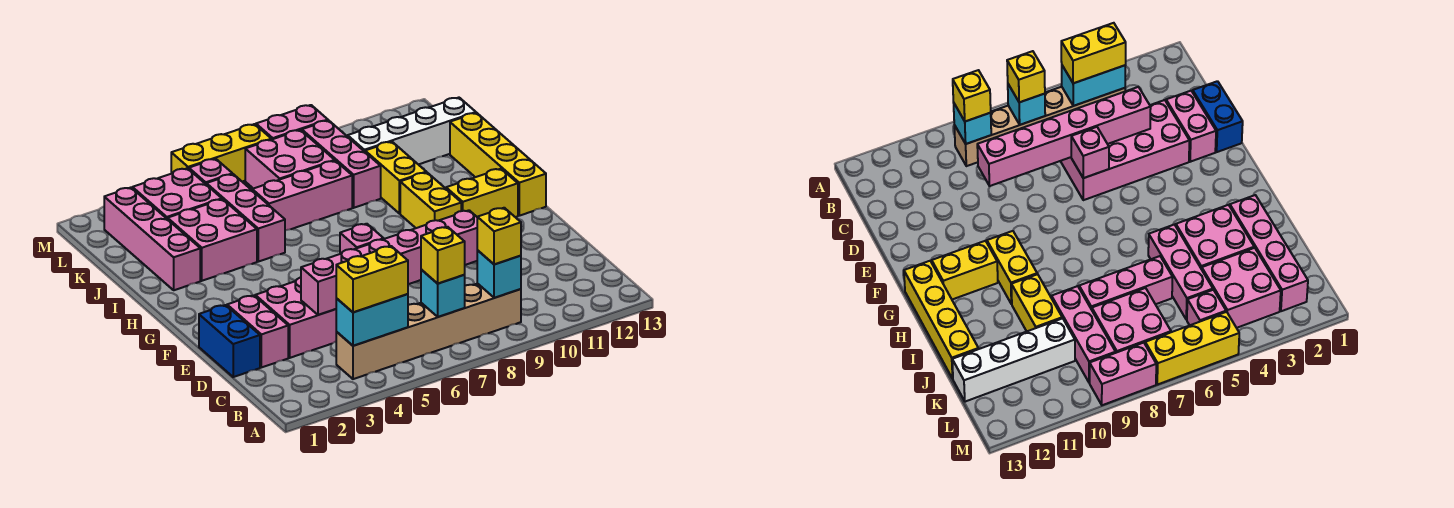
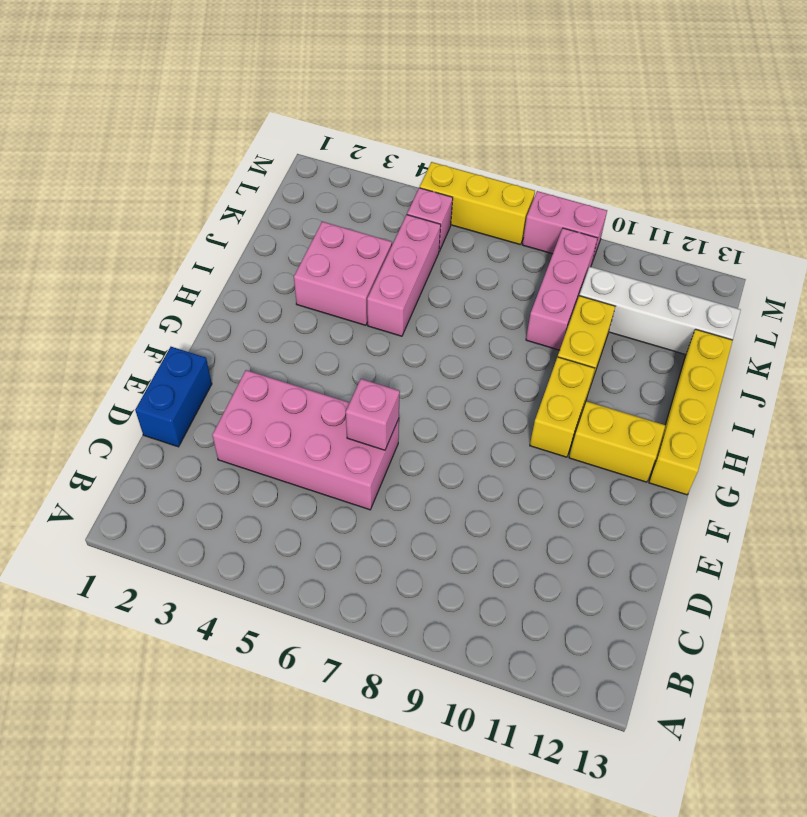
none -> tan brick B4:B9 level 1
none -> pink brick D2:E2 level 1
none -> pink brick I2:L2 level 1

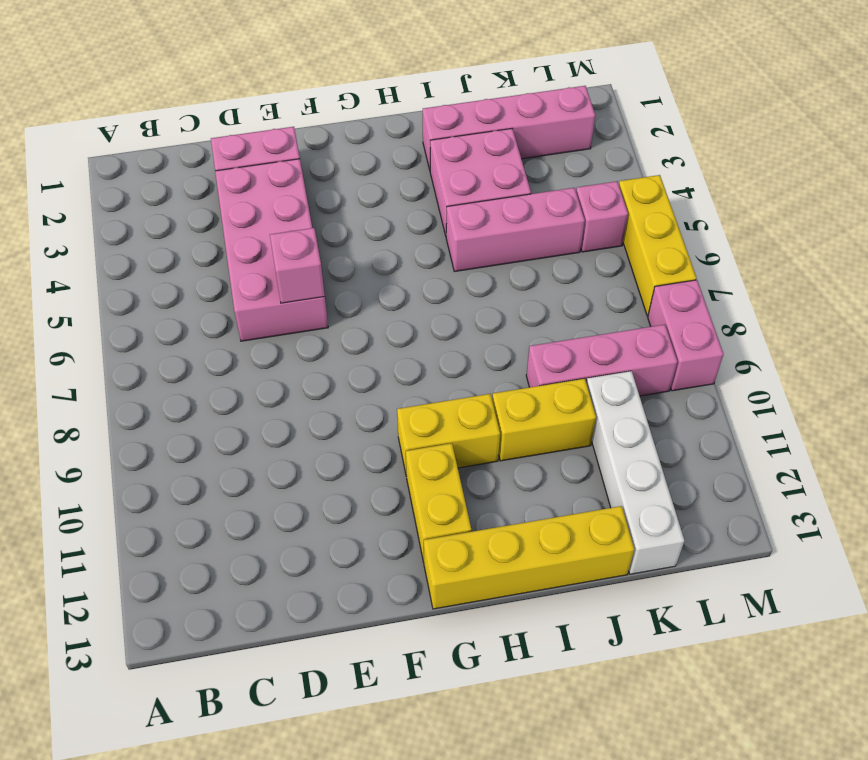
none -> tan brick B4:B9 level 1
none -> blue brick D1:E1 level 1
none -> pink brick J6:J8 level 1

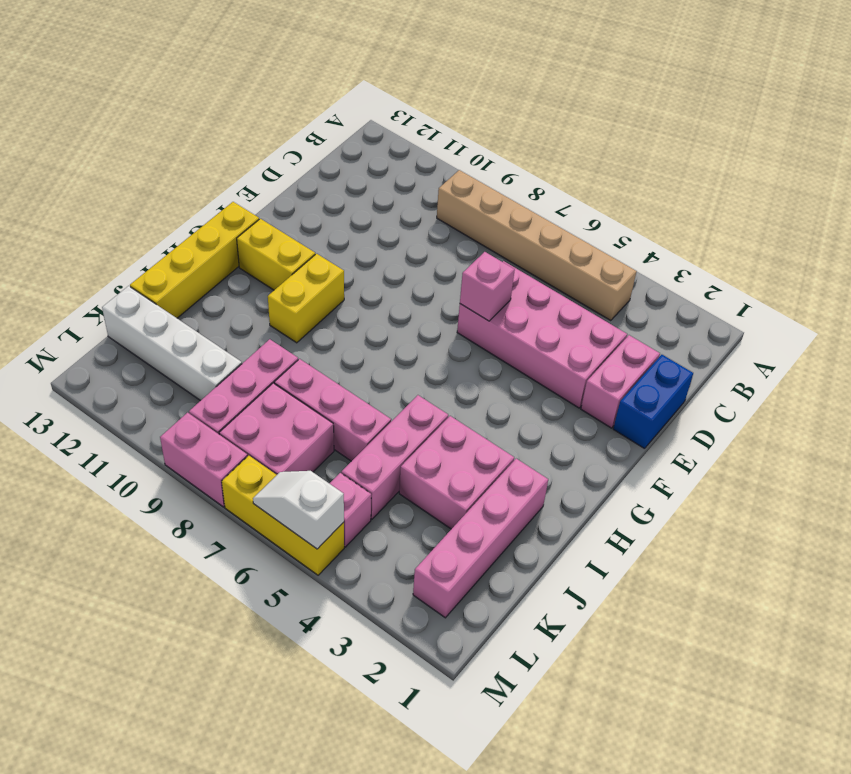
white slope M5:M6 level 2 top 5 -> none
none -> yellow brick I10:J10 level 1
none -> pink brick K3:L4 level 1
none -> cyan brick B4:B5 level 2

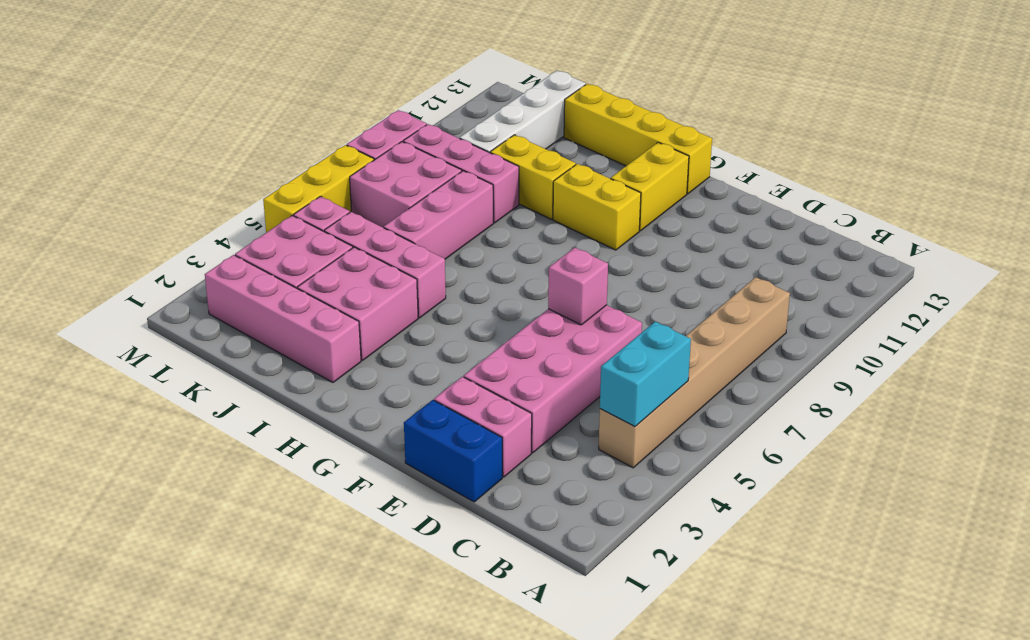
none -> cyan brick B7 level 2
none -> cyan brick B9 level 2
none -> pink brick D4:D9 level 2

